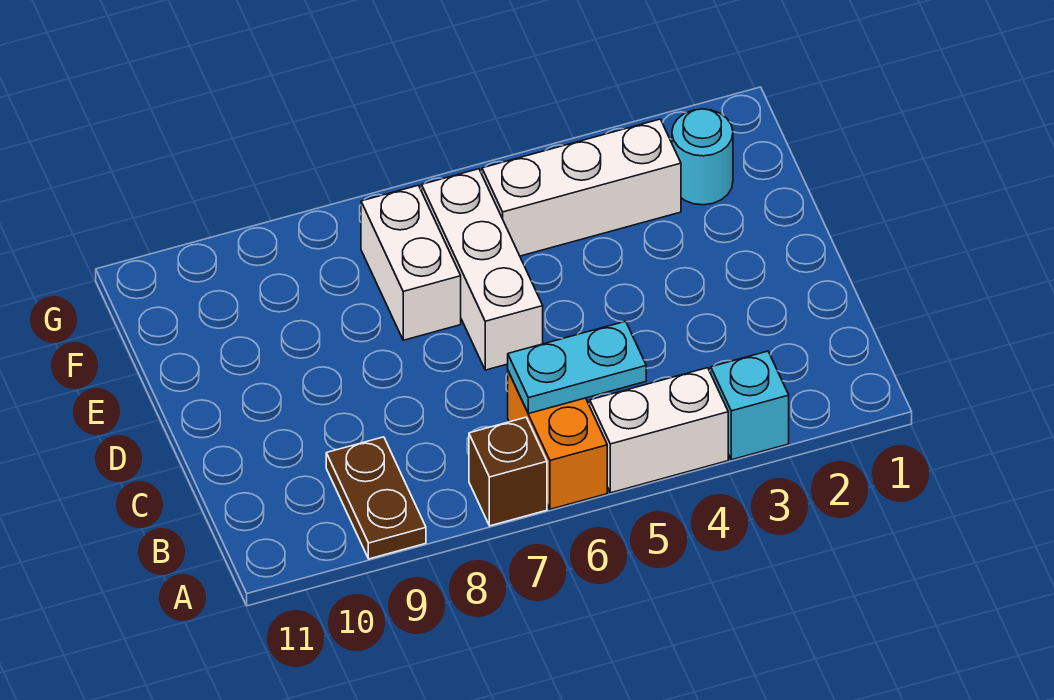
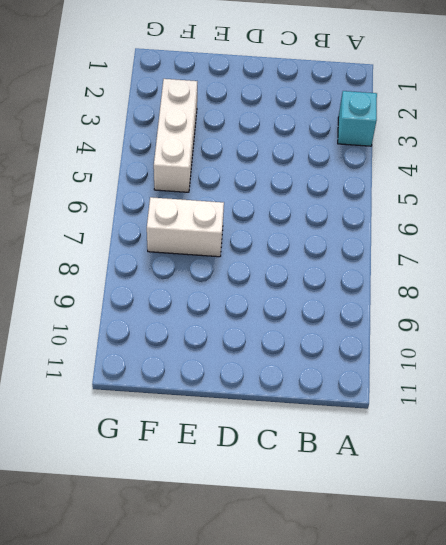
none -> white brick A4:A5 level 1
none -> orange brick A6:B6 level 1

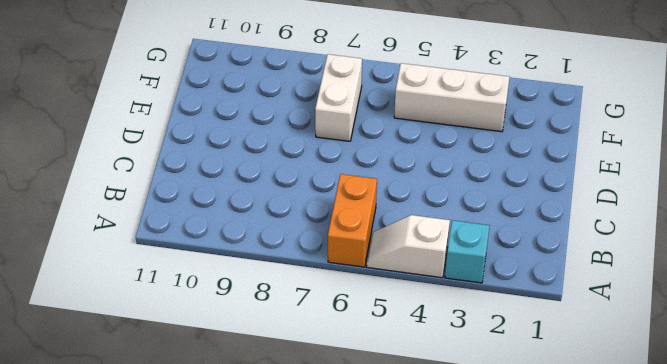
white slope A4:A5 level 1 top 4 -> white brick A4:A5 level 1
none -> brown brick A7 level 1
none -> brown plate A9:B9 level 1

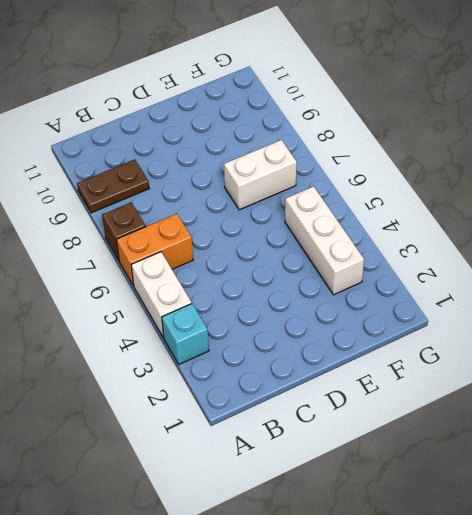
none -> white brick D6:F6 level 1
none -> cyan round brick F2 level 1

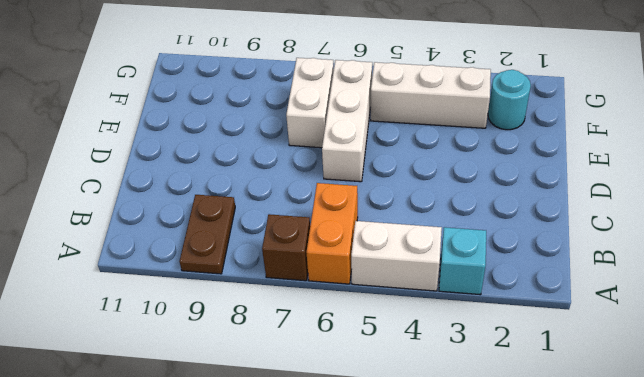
none -> cyan plate B5:B6 level 2

